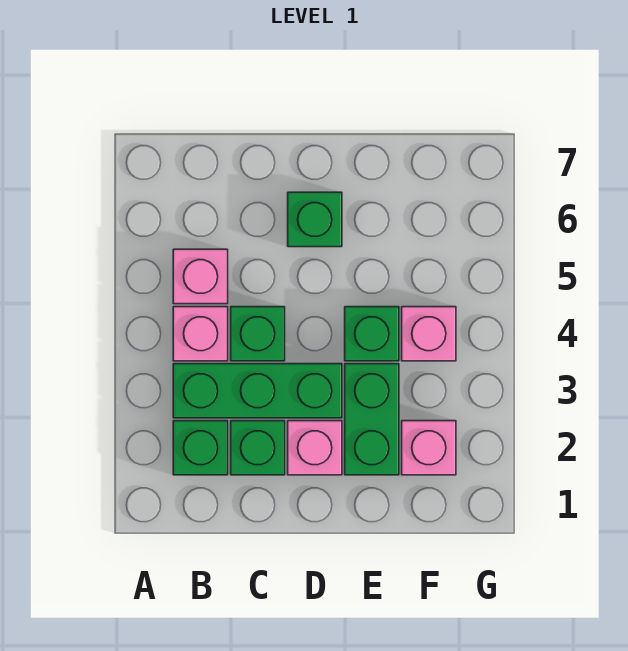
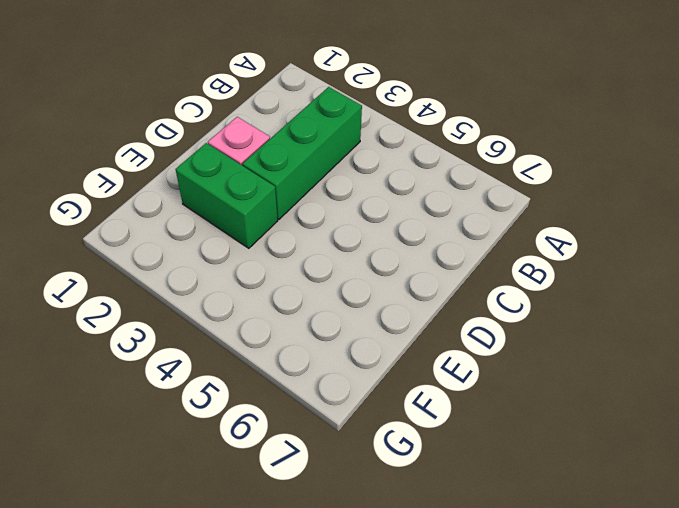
none -> green brick B2 level 1
none -> pink brick B4 level 1
none -> pink brick B5 level 1

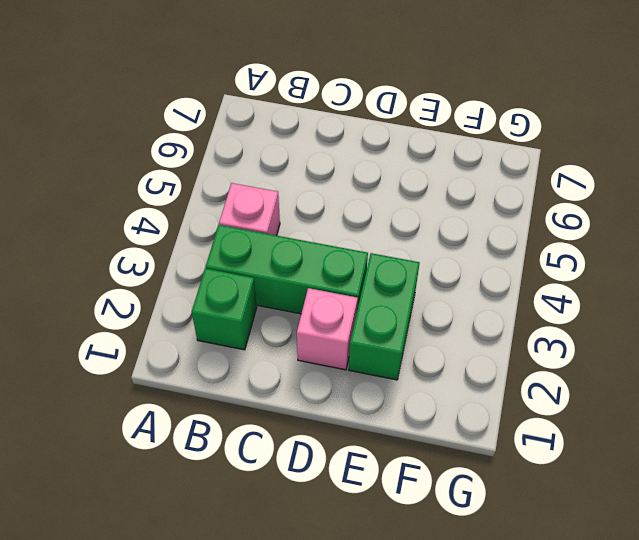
none -> pink brick B5 level 1
none -> green brick C2 level 1
none -> green brick C4 level 1

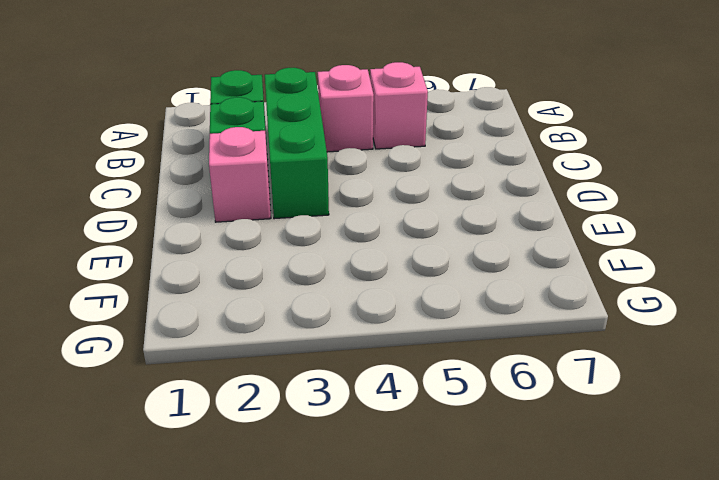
none -> green brick C4 level 1
none -> green brick D6 level 1
none -> green brick E2:E3 level 1

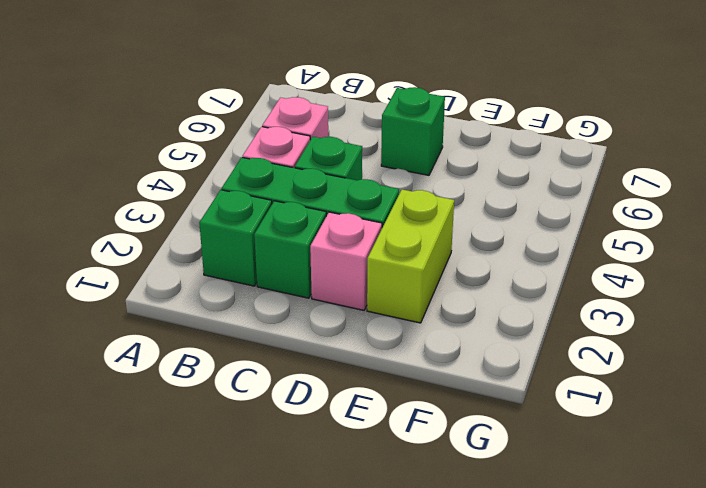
lime brick E2:E3 level 1 -> green brick E2:E3 level 1
none -> green brick E4 level 1
none -> pink brick F2 level 1
none -> pink brick F4 level 1

